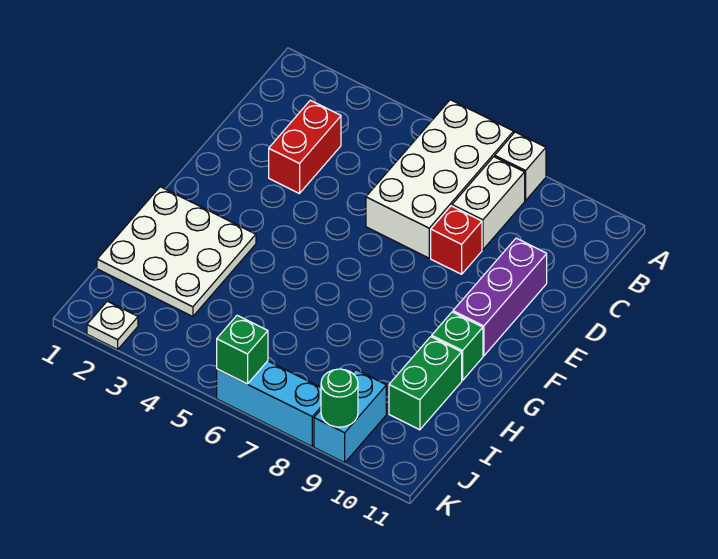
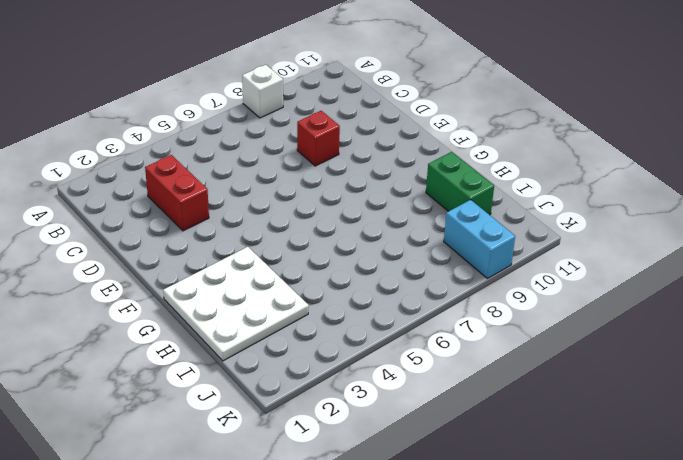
none -> white brick A6:D7 level 1
none -> white brick B8:C8 level 1
none -> purple brick D10:F10 level 1

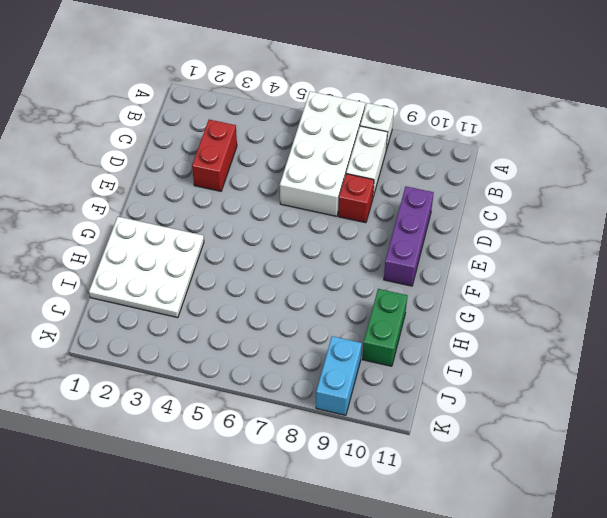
none -> green brick G10 level 1
none -> white plate K2 level 1
none -> cyan brick K6:K8 level 1

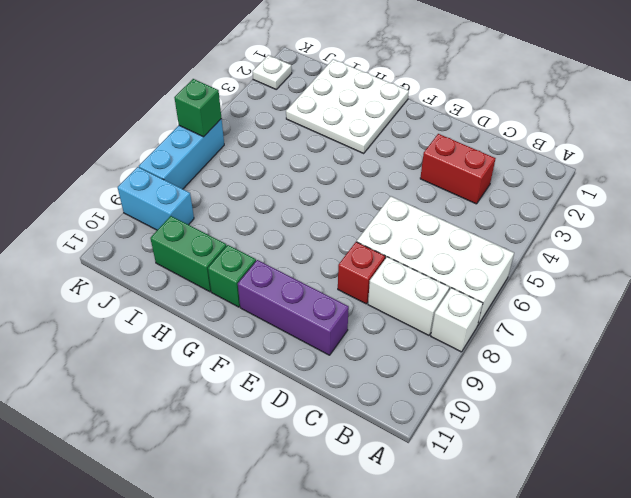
none -> green round brick K9 level 2

